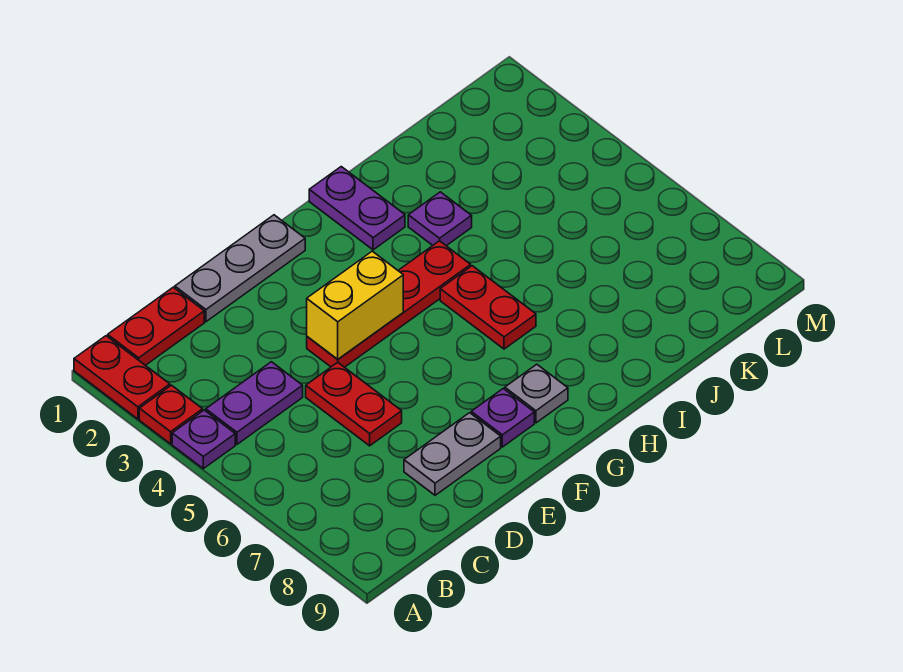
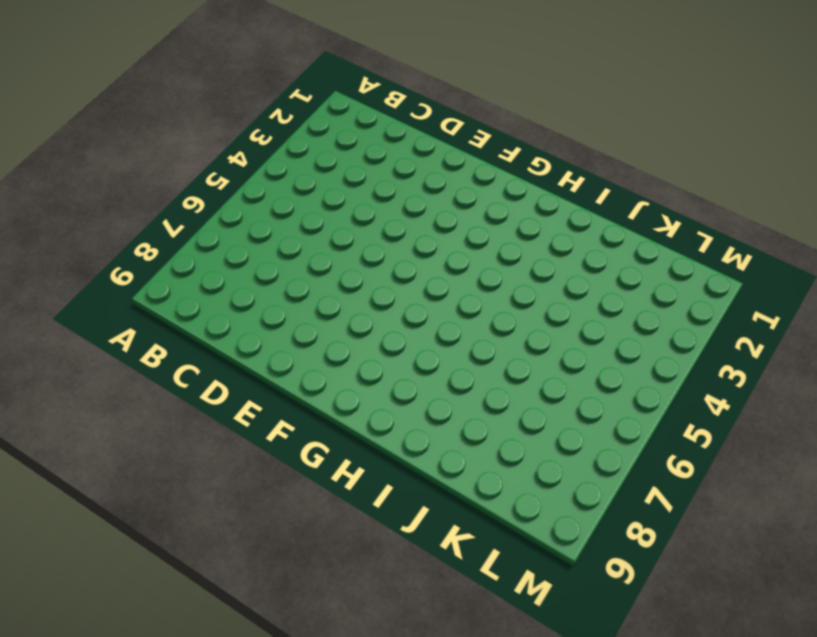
none -> red plate A1:A2 level 1
none -> red plate A3 level 1
none -> purple plate A4 level 1

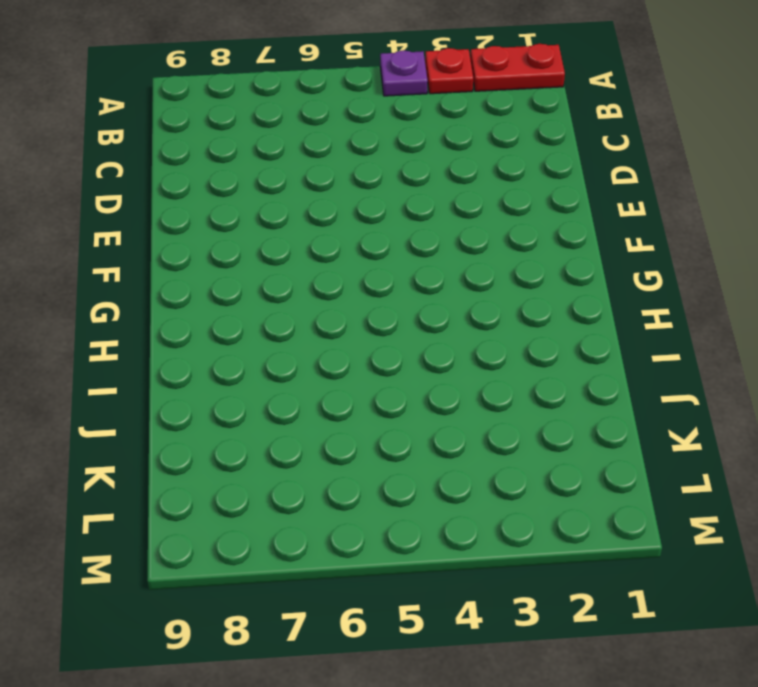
none -> red plate B1:C1 level 1
none -> purple plate B4:C4 level 1
none -> grey plate D1:F1 level 1

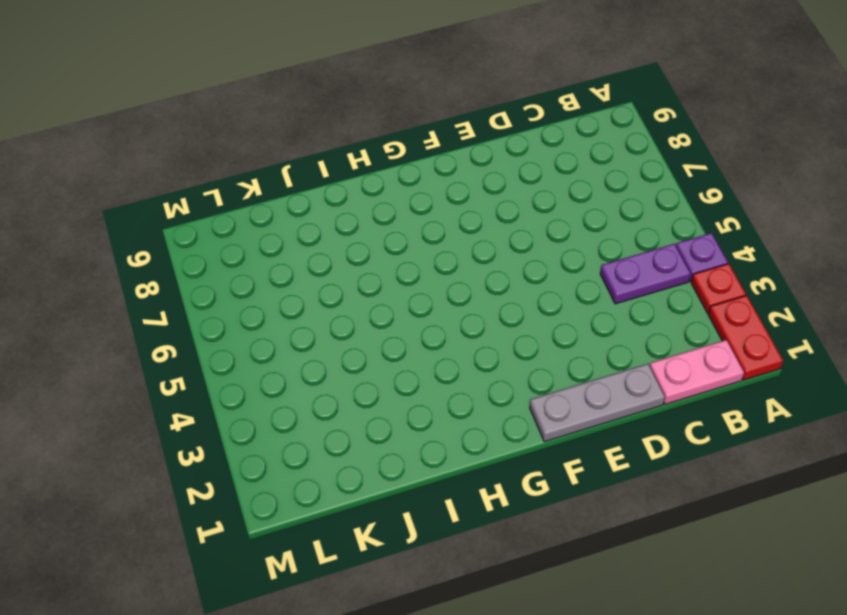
pink plate B1:C1 level 1 -> red plate B1:C1 level 1
none -> red plate D5:D6 level 1
none -> grey plate D8:E8 level 1
none -> red plate E4:H4 level 1

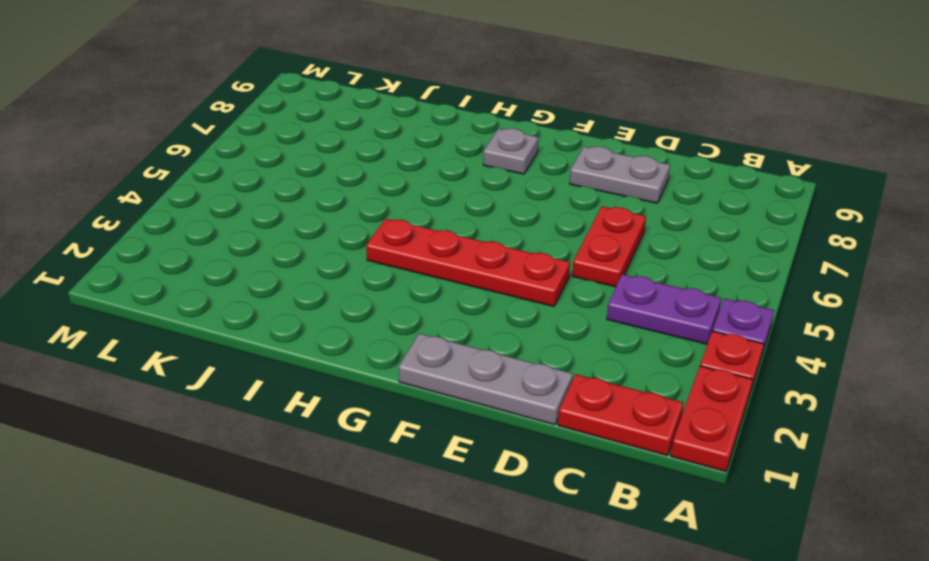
none -> purple plate F8 level 1
none -> purple plate H1:H2 level 1
none -> red plate H5:H6 level 1

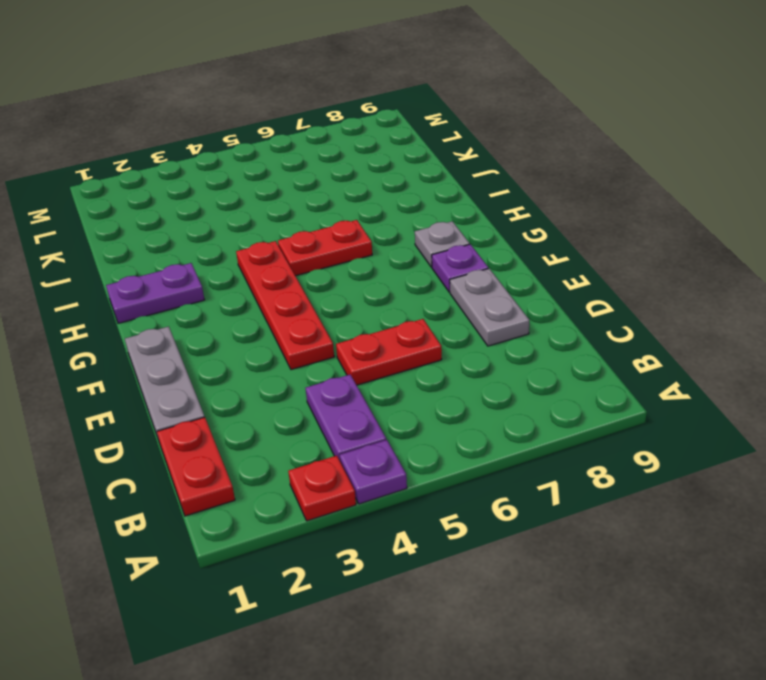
none -> red plate A1:A2 level 1
none -> purple plate I3 level 1
none -> yellow brick E4:F4 level 2

